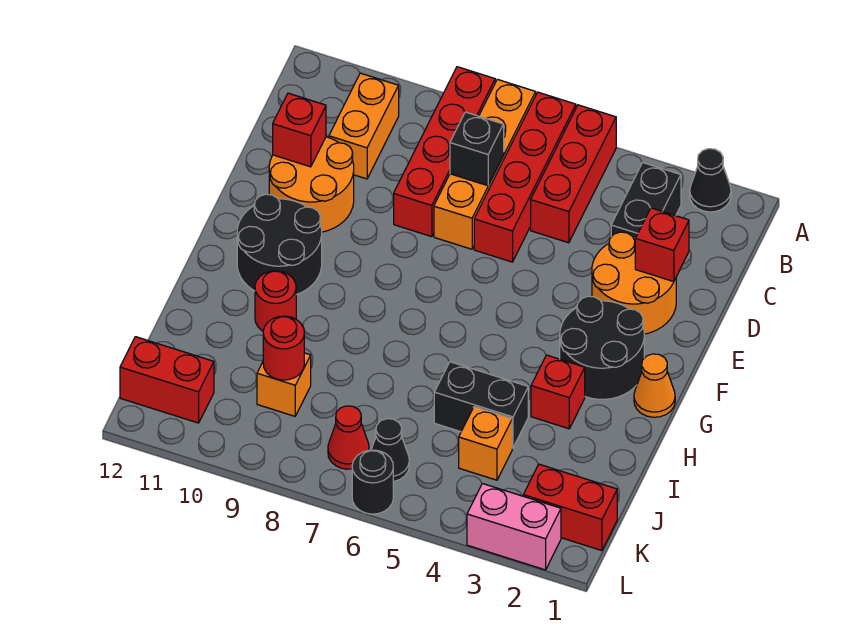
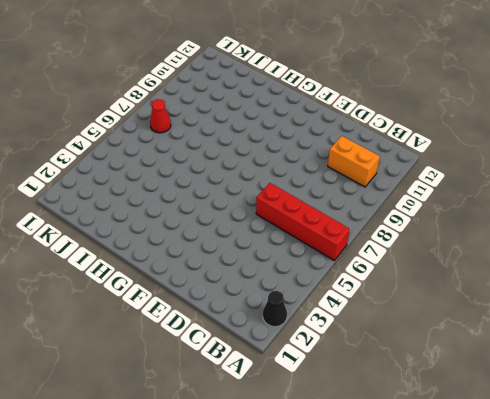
none -> red brick A5:C5 level 1
none -> orange brick A7:D7 level 1
none -> red brick A8:D8 level 1

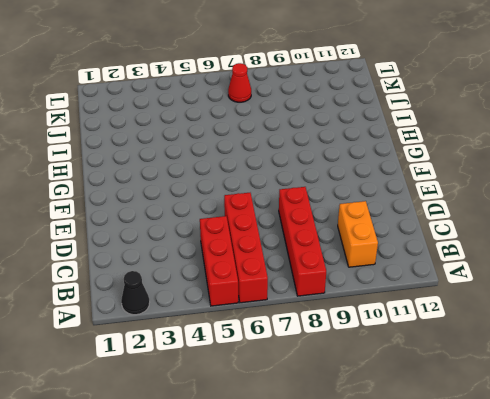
none -> orange brick A7:D7 level 1
none -> black brick B3:C3 level 1
none -> orange round brick D2:E3 level 1

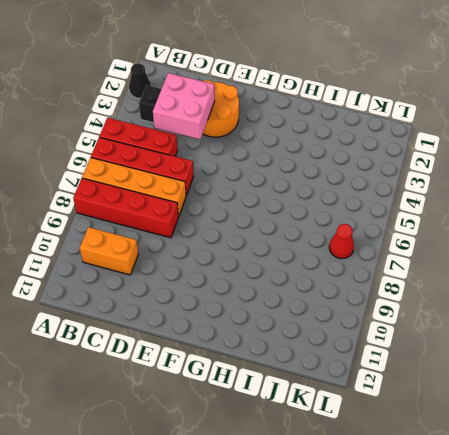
pink brick C3:D4 level 2 -> none
none -> orange round brick D10:E11 level 1
none -> black round brick F2:G3 level 1
none -> black round brick F10:G11 level 1

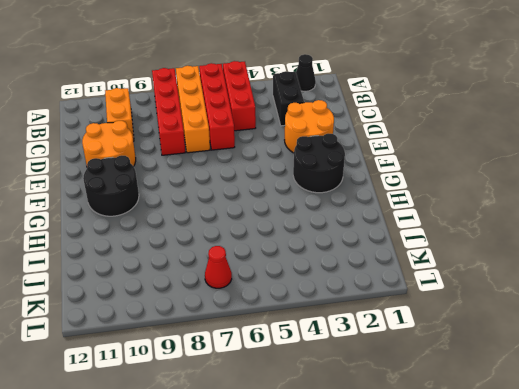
none -> orange cone G1 level 1
none -> red brick H3 level 1
none -> red round brick H10 level 1

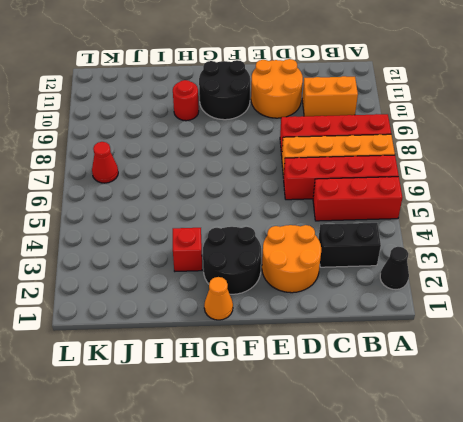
none -> black brick I4:I5 level 1
none -> orange brick J4 level 1
none -> orange brick J9 level 1

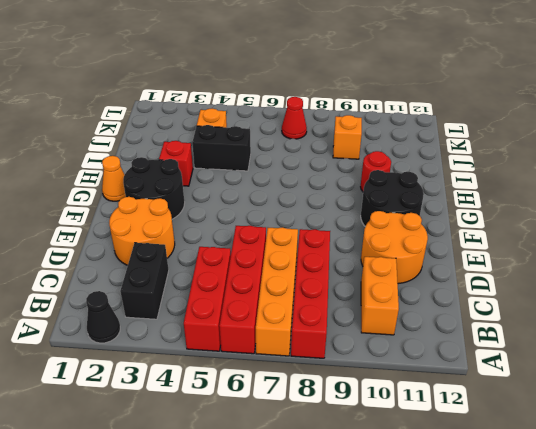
none -> red brick K1:K2 level 1
none -> black cone K6 level 1
none -> red brick K11:K12 level 1

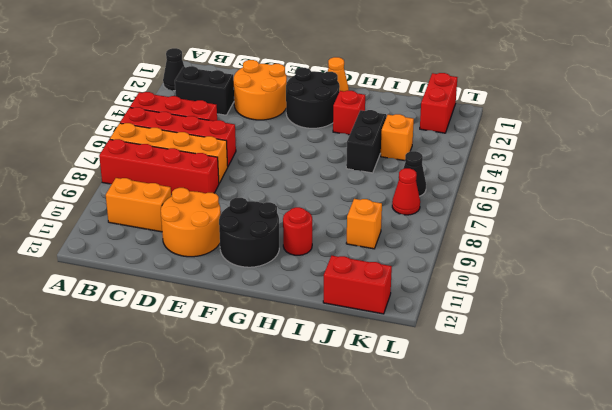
red brick J12:K12 level 1 -> red brick K11:K12 level 1
none -> pink brick L2:L3 level 1
none -> black round brick L6 level 1
none -> black brick C7 level 2

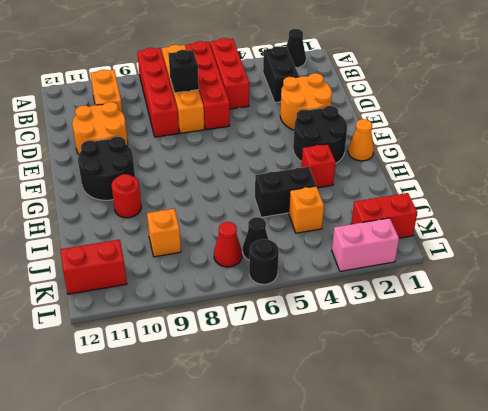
none -> red brick D2 level 2
none -> red brick D11 level 2
none -> red round brick J9 level 2

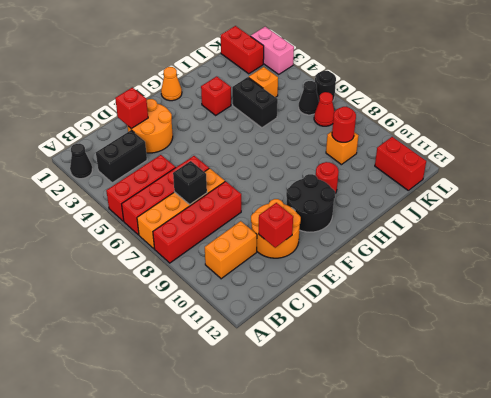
none -> black round brick F2:G3 level 1

